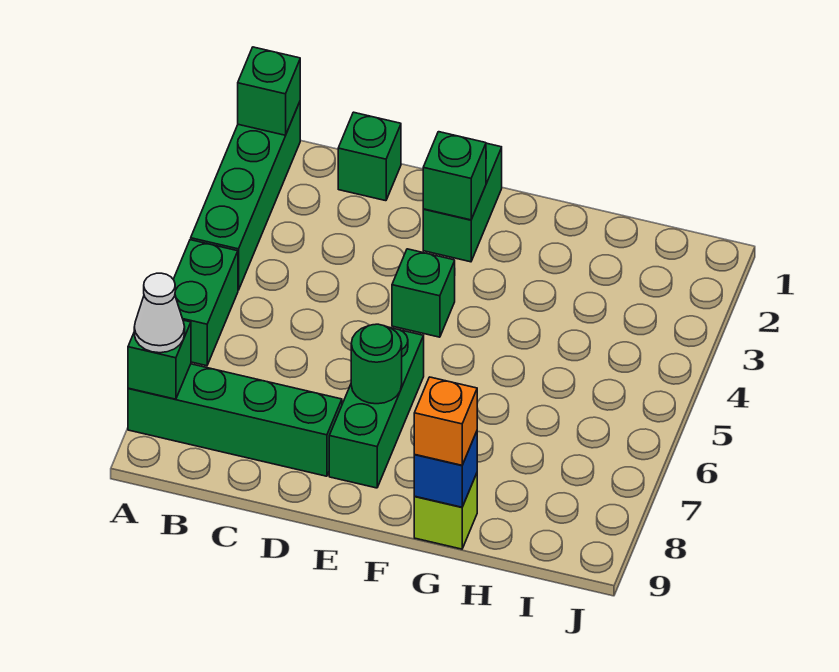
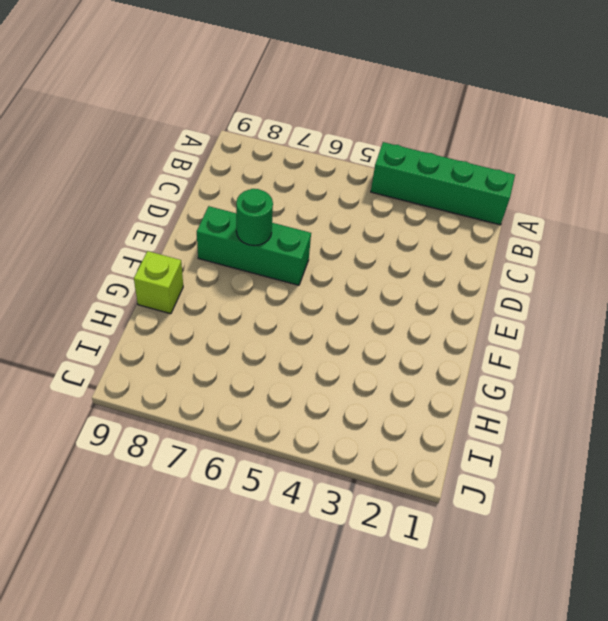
none -> green brick A5:A6 level 1
none -> green brick A8:D8 level 1
none -> green brick C1 level 1

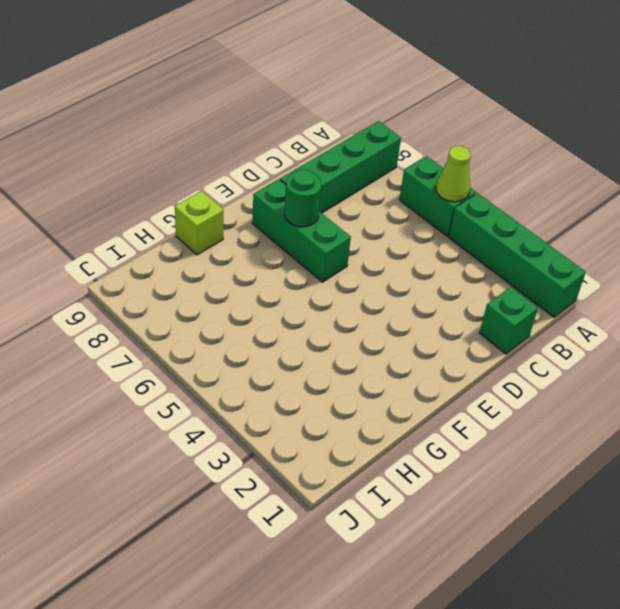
lime cone A5 level 2 -> none
none -> green brick E1:E2 level 1
none -> green brick E4 level 1
none -> green brick A1 level 2

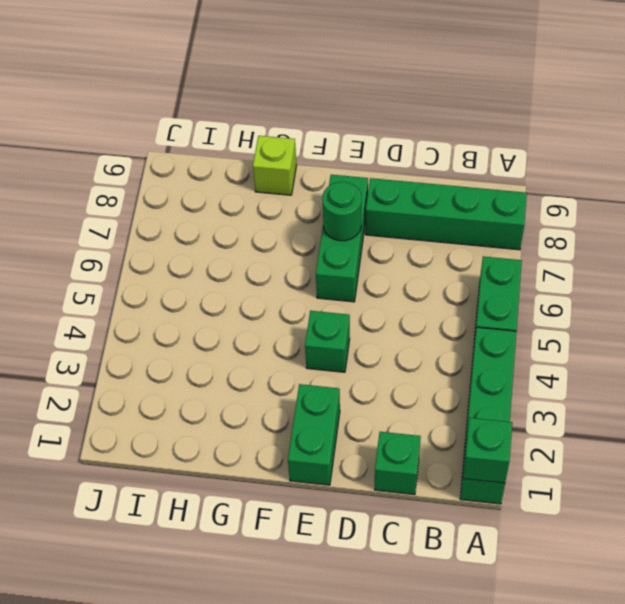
none -> green brick A8 level 2
none -> green brick E2 level 2
none -> blue brick G9 level 2

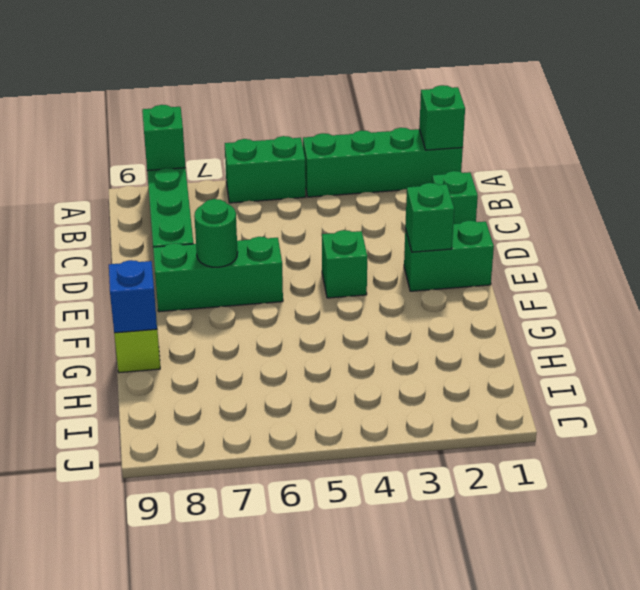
none -> white cone A8 level 3
none -> orange brick G9 level 3

